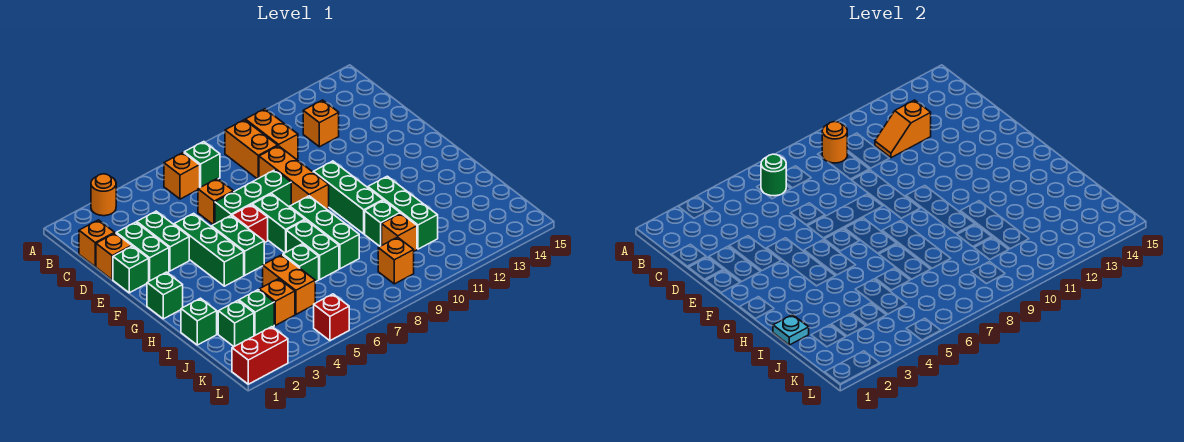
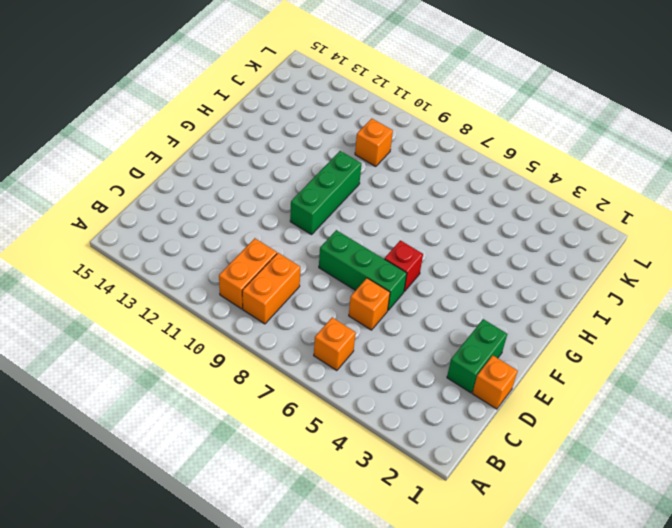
none -> orange round brick A3 level 1
none -> green brick B7 level 1
none -> orange brick C1 level 1
none -> orange brick C12 level 1

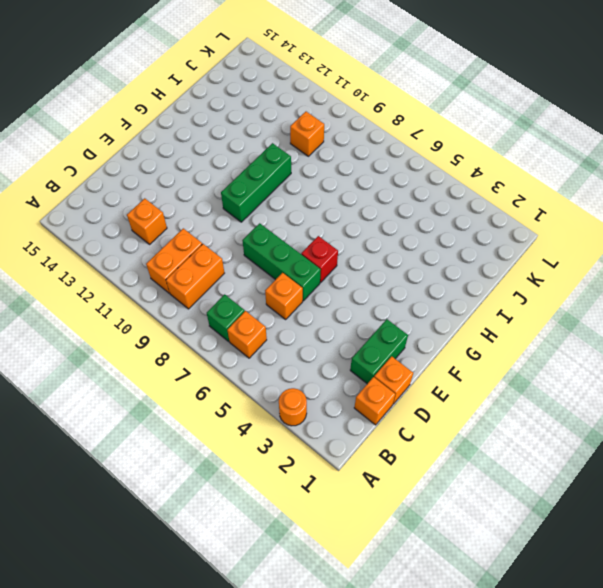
none -> green brick D3:E3 level 1
none -> orange brick D9:F9 level 1
none -> green brick E1 level 1
none -> green brick E4:G4 level 1

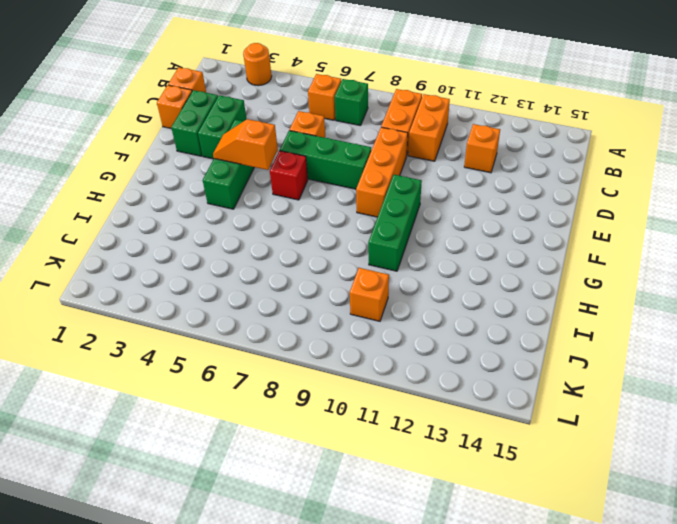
orange slope F4:F5 level 2 top 5 -> orange slope C11:C12 level 2 top 12
none -> green brick E1 level 1
none -> green brick F5:G5 level 1
none -> green brick F7:G7 level 1
none -> green brick G1 level 1

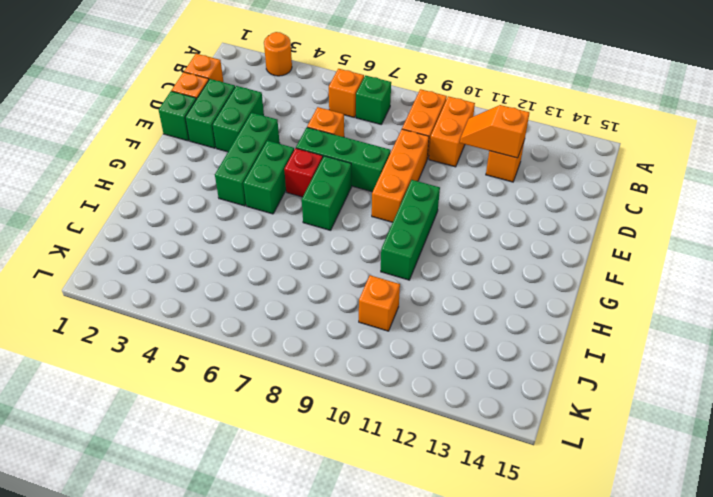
none -> green brick G1 level 1
none -> green brick G8:I8 level 1
none -> green brick H7:I7 level 1
none -> green brick H11:J11 level 1

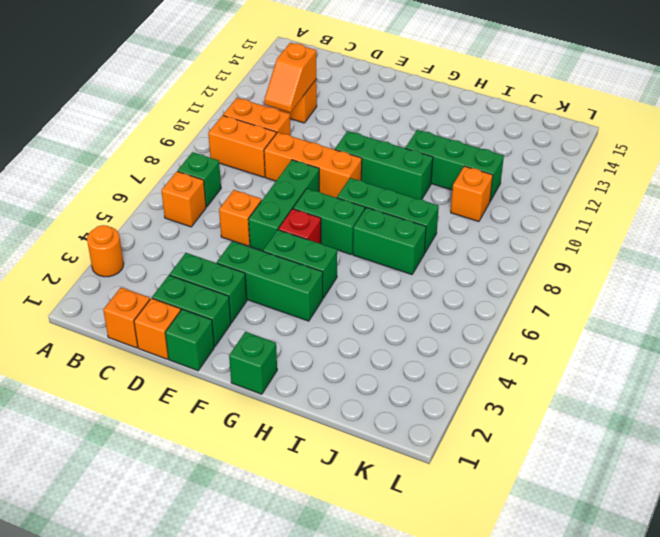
none -> green brick I1 level 1
none -> orange brick I5:J5 level 1
none -> green brick I6 level 1
none -> green brick I10 level 1

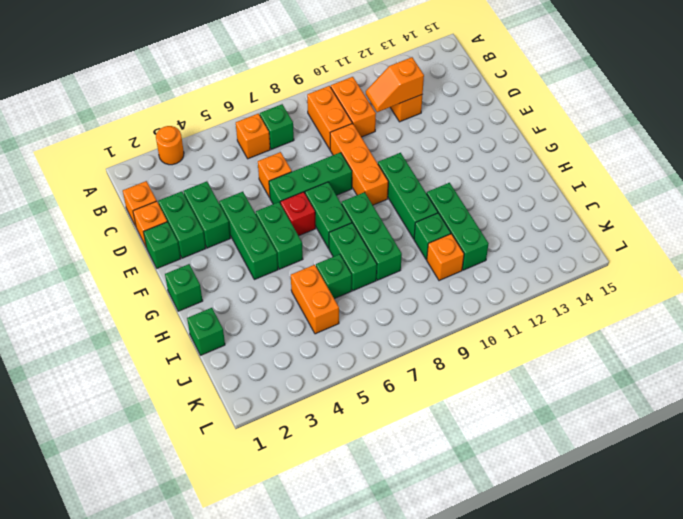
none -> green brick J2 level 1
none -> green brick J3 level 1
none -> orange brick J4 level 1
none -> orange brick K9 level 1

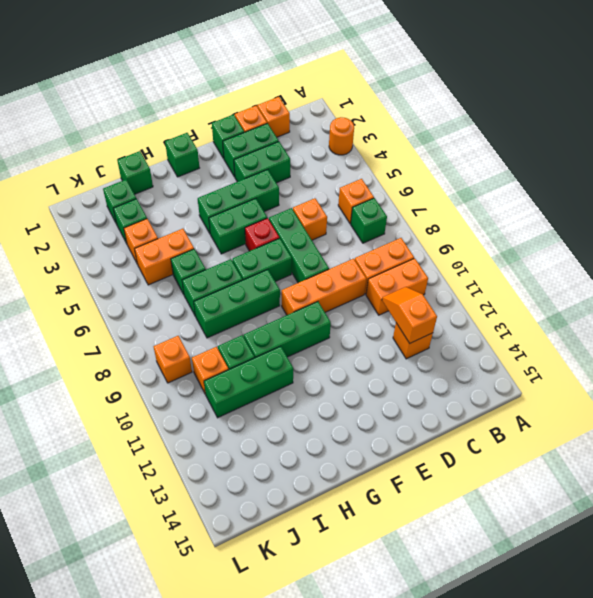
none -> red brick L1:L2 level 1
none -> red brick L5 level 1
none -> green round brick B6 level 2
none -> orange round brick B9 level 2

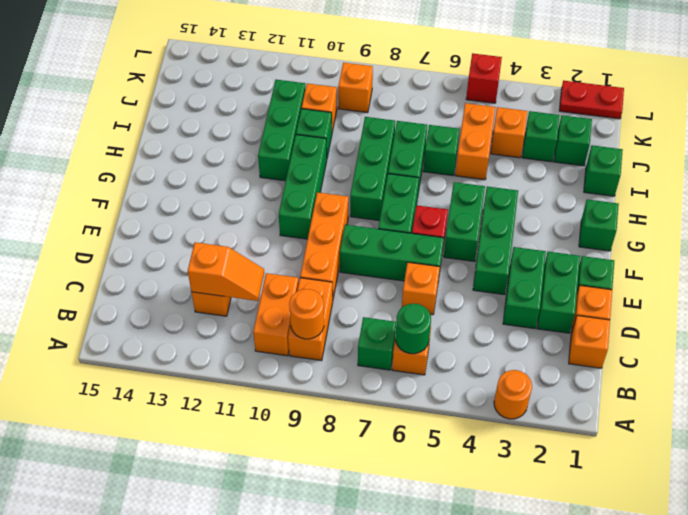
red plate L1:L2 level 1 -> red brick L1:L2 level 1
none -> cyan plate I1 level 2

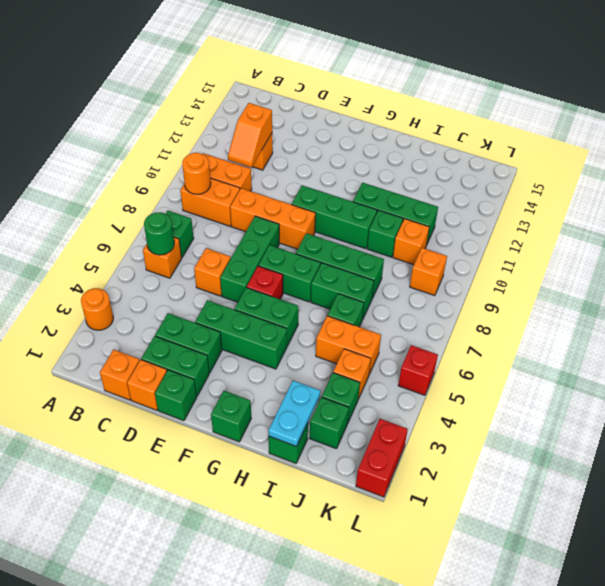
cyan plate I1:I2 level 2 -> cyan plate I1 level 2

